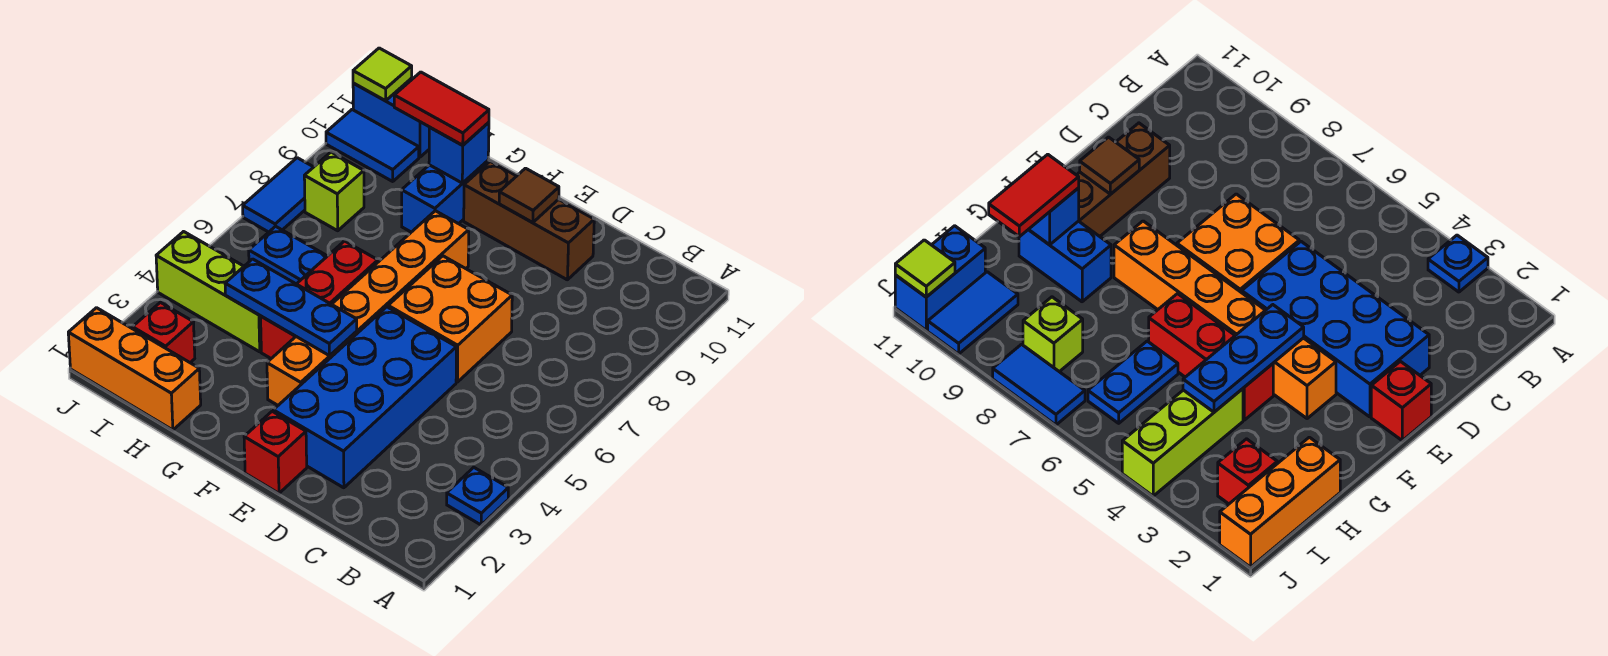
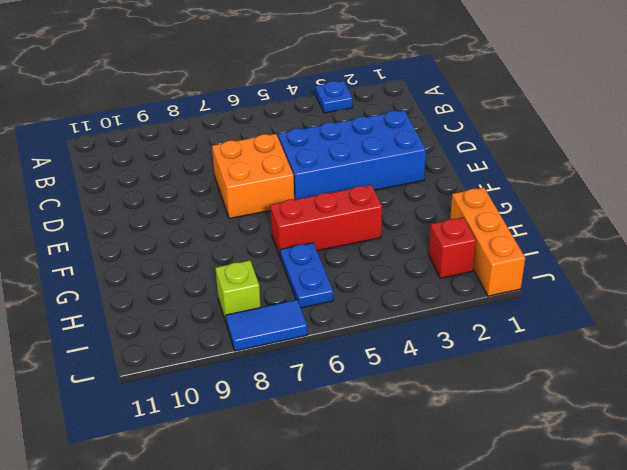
none -> brown brick D10:F10 level 1
none -> red brick E1 level 1
none -> orange brick F3:F8 level 1

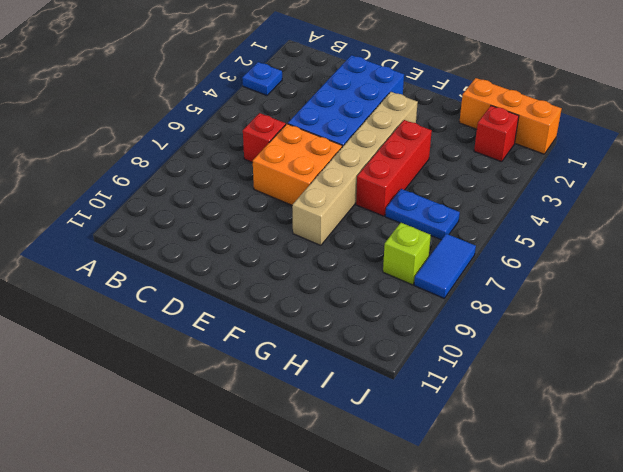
red brick C6 level 1 -> red brick E1 level 1
tan brick F3:F8 level 1 -> orange brick F3:F8 level 1
none -> brown brick D10:F10 level 1
none -> blue brick G9:G10 level 1
none -> lime brick H4:J4 level 1

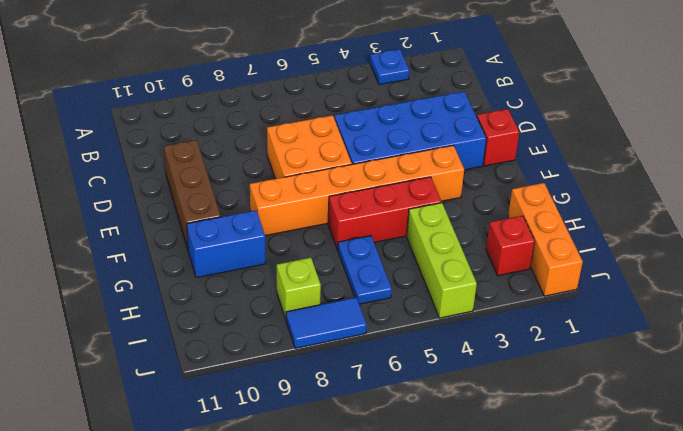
none -> blue tile I10:J10 level 1
none -> blue brick I11:J11 level 1
none -> brown tile E10 level 2

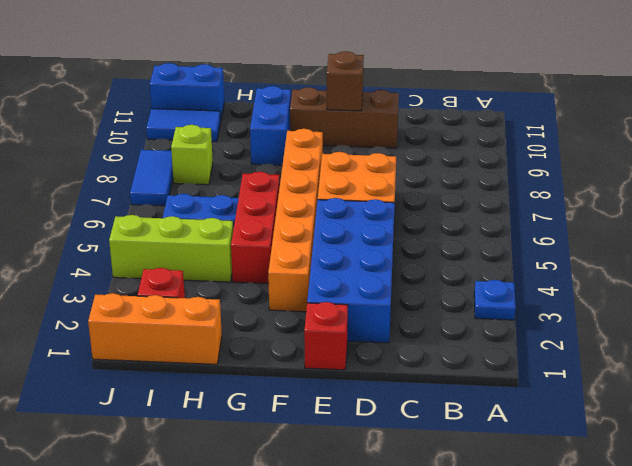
brown brick E10 level 2 -> brown tile E10 level 2
none -> blue plate F4:H4 level 2
none -> blue brick G10 level 2
none -> lime tile J11 level 2

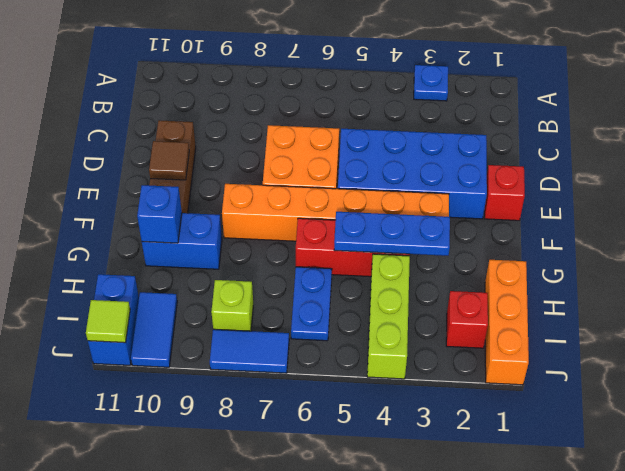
blue plate G3:G5 level 2 -> blue plate F4:H4 level 2
none -> red tile G10:H10 level 3

